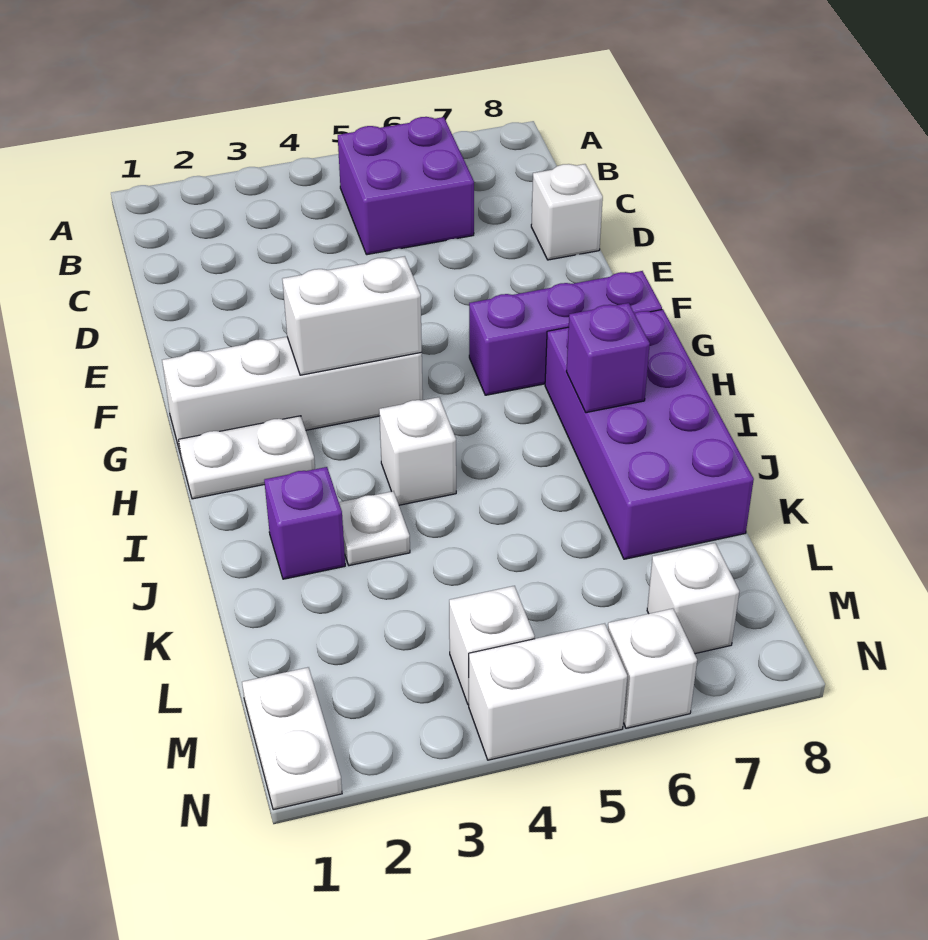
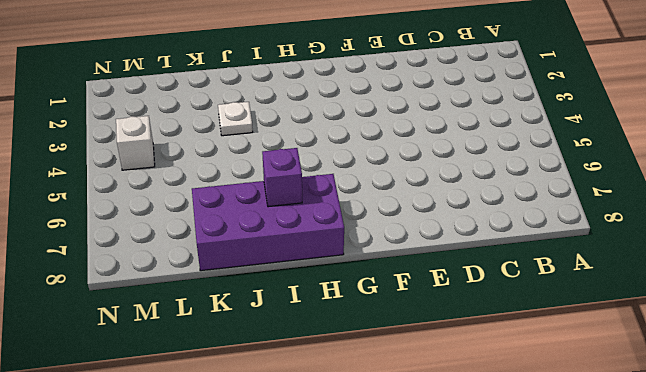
none -> purple brick B5:C6 level 1
none -> white brick D8 level 1
none -> white brick G1:G4 level 1

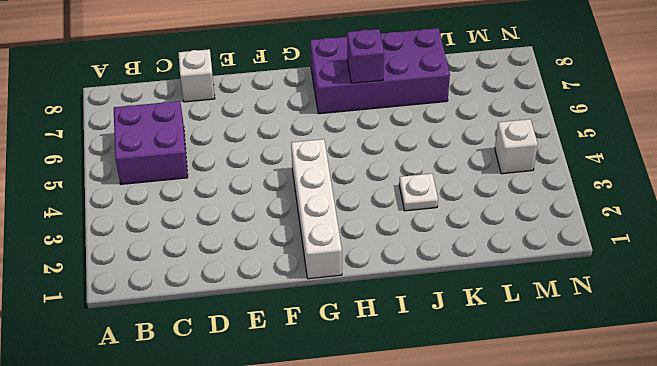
none -> purple brick G6:G8 level 1
none -> white plate H1:H2 level 1
none -> white brick I4 level 1

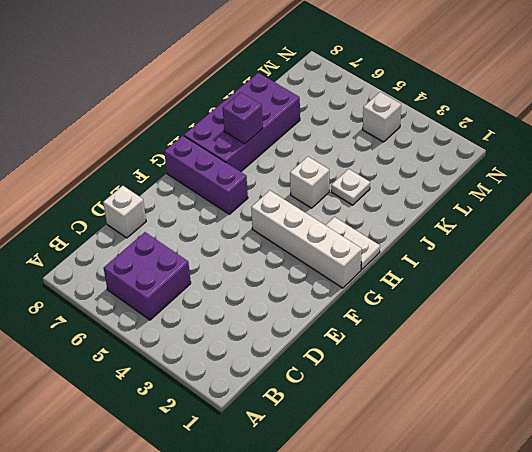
none -> purple brick J2 level 1
none -> white plate M1:N1 level 1
none -> white brick M7 level 1

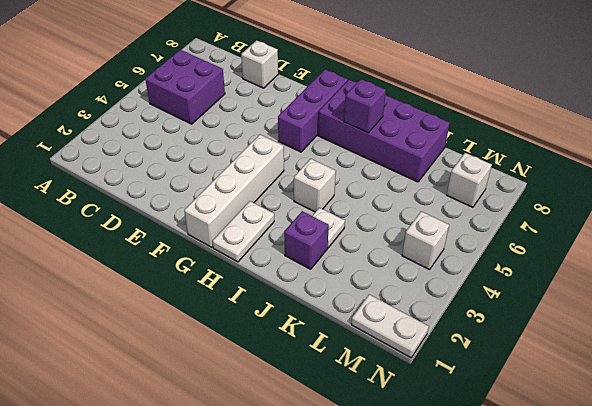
none -> white brick N4:N5 level 1
none -> white brick N6 level 1
none -> white brick G3:G4 level 2

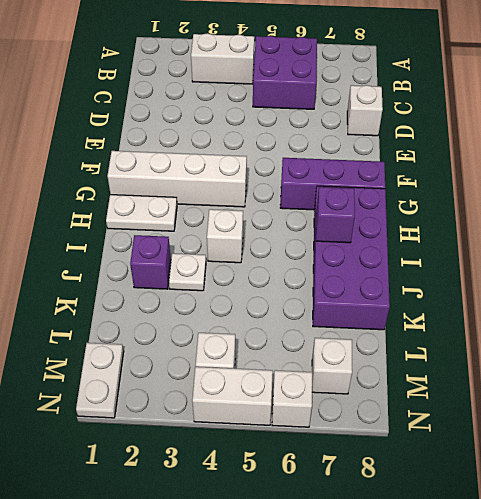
white brick B3:B4 level 1 -> white brick G3:G4 level 2

